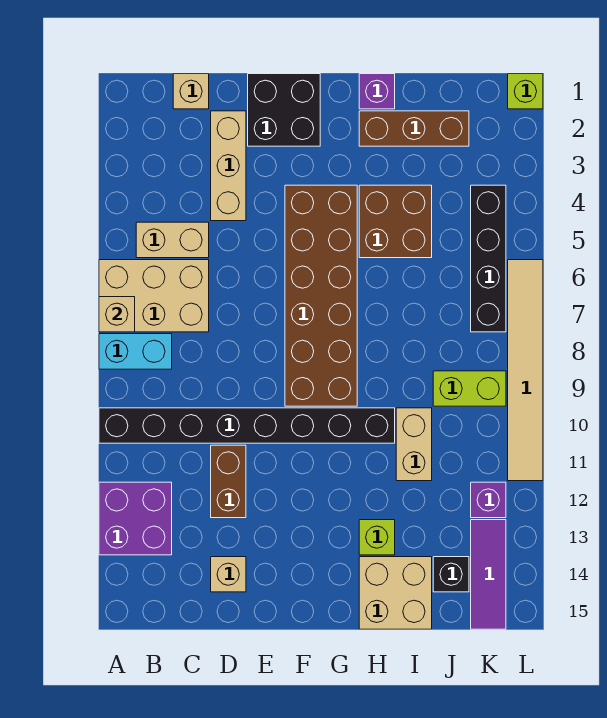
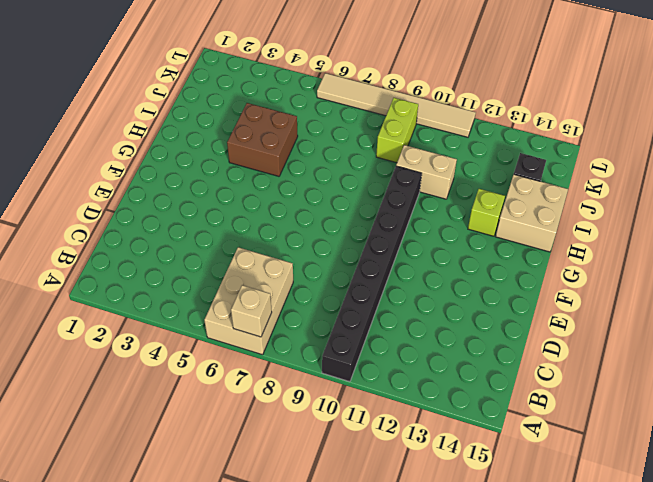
none -> cyan brick A8:B8 level 1
none -> purple brick A12:B13 level 1
none -> tan brick B5:C5 level 1

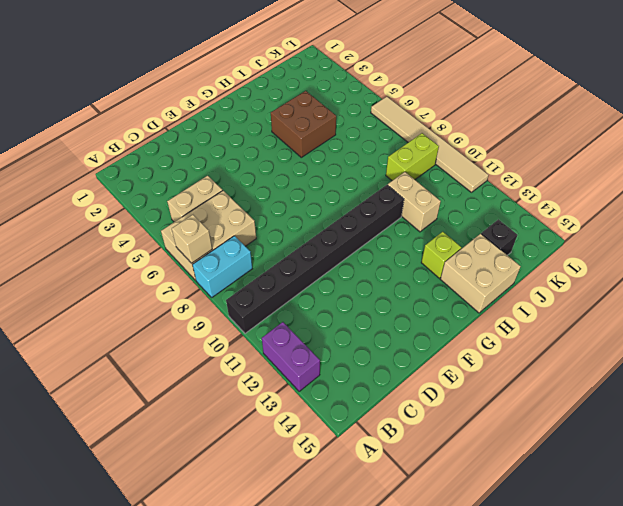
purple brick A12:A13 level 1 -> purple brick A12:B13 level 1
none -> tan brick C1 level 1
none -> tan brick D2:D4 level 1
none -> brown brick D11:D12 level 1

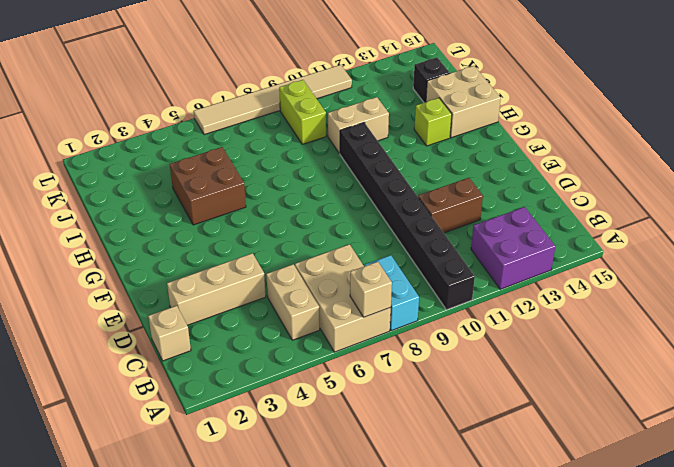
none -> tan brick D14 level 1
none -> black brick E1:F2 level 1
none -> brown brick F4:G9 level 1

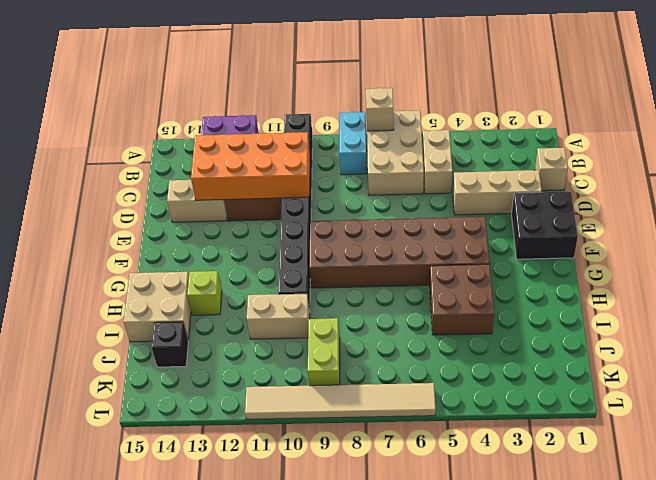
orange brick C10:D13 level 2 -> none
tan brick D13:D14 level 1 -> tan brick D14 level 1
none -> purple brick H1 level 1
none -> brown brick H2:J2 level 1
none -> black brick K4:K7 level 1

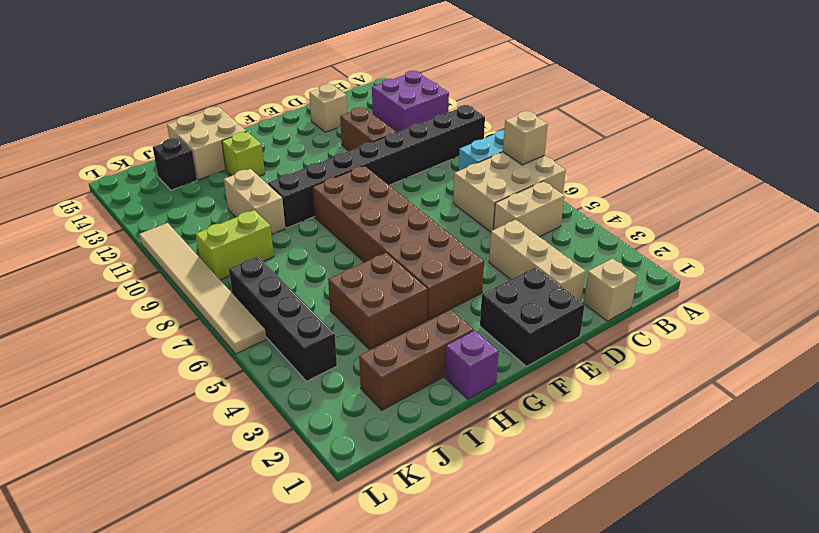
none -> purple brick K12 level 1
none -> purple tile K13:K15 level 1
none -> lime brick L1 level 1

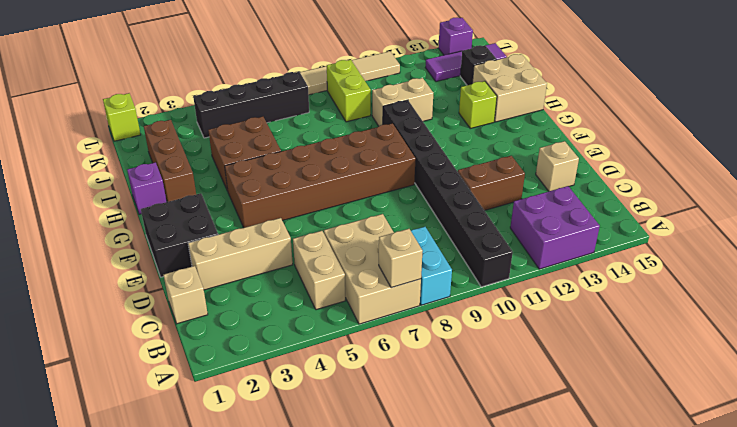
purple brick L14 level 1 -> purple brick K12 level 1

